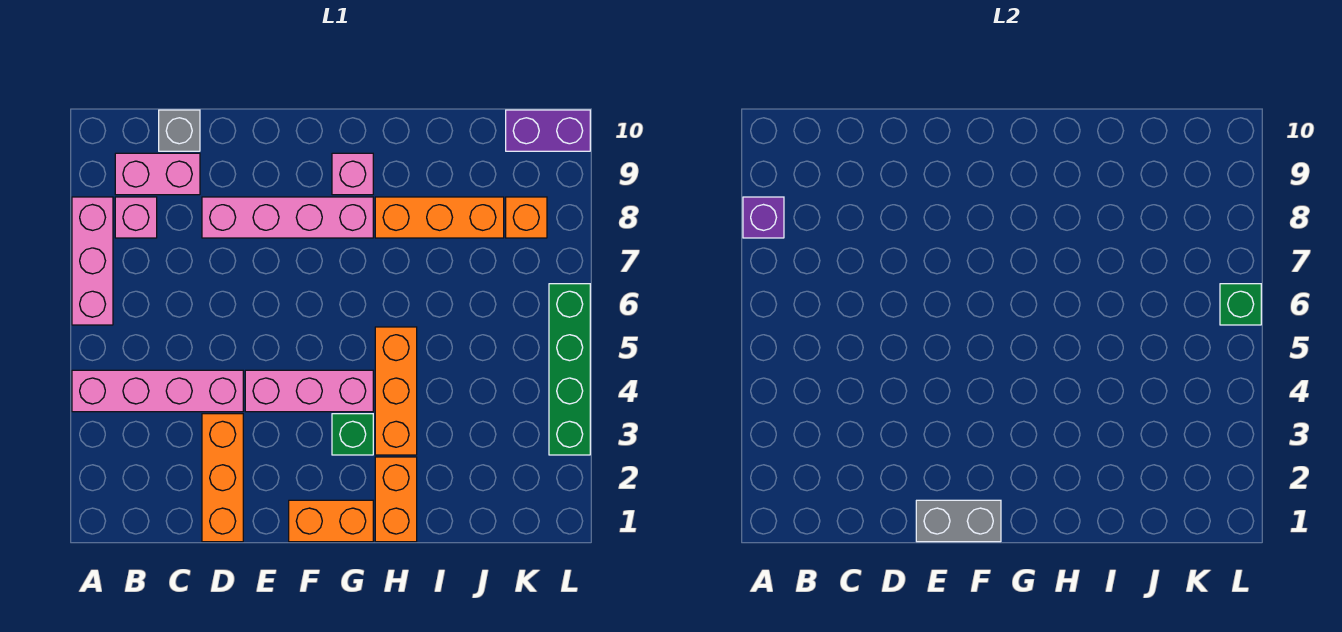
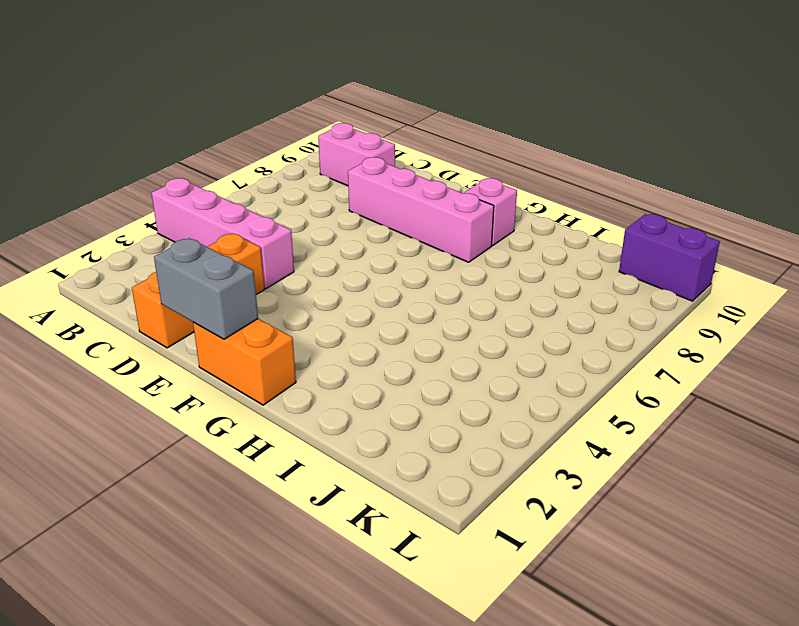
none -> pink brick A6:A8 level 1
none -> pink brick B8 level 1
none -> grey brick C10 level 1

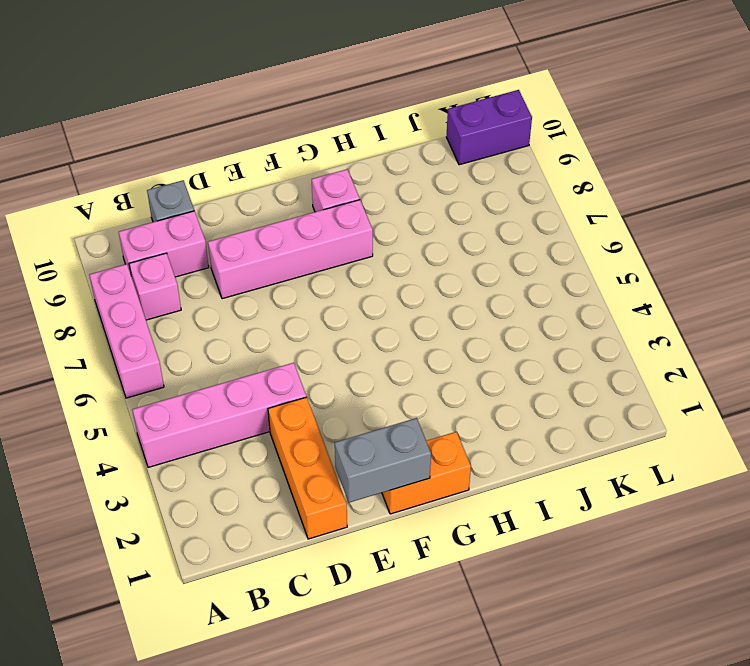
none -> pink brick E4:G4 level 1
none -> green brick G3 level 1
none -> orange brick H1:H2 level 1

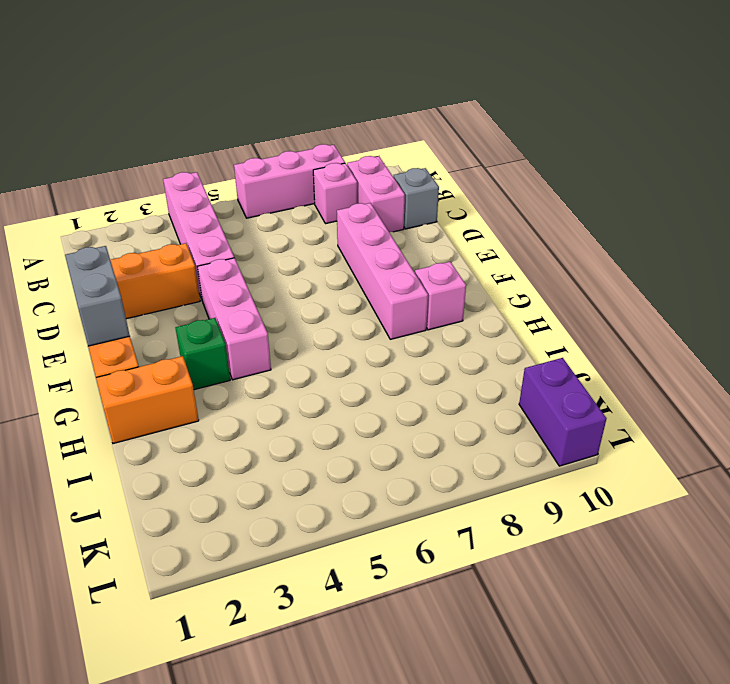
none -> orange brick H3:H5 level 1
none -> orange brick H8:J8 level 1
none -> orange brick K8 level 1

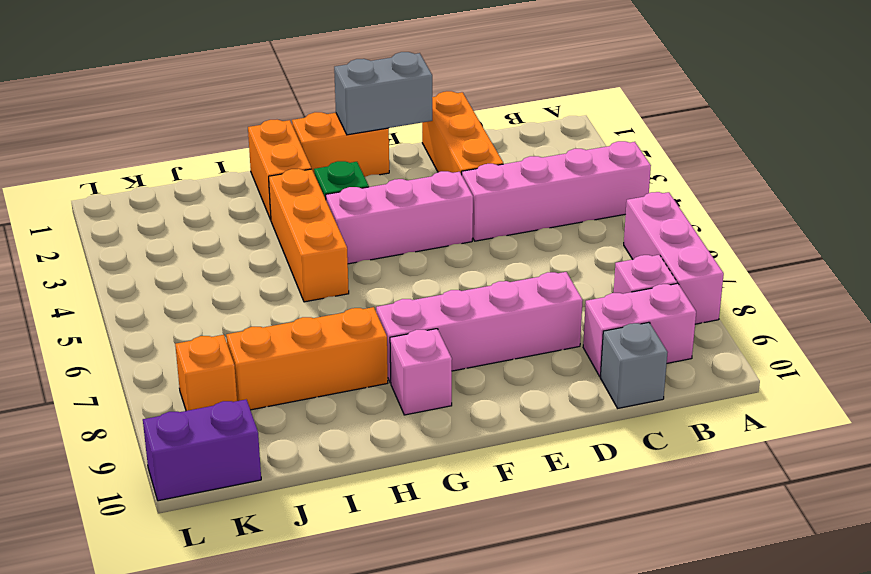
none -> green brick L3:L6 level 1
none -> purple brick A8 level 2
none -> green brick L6 level 2

